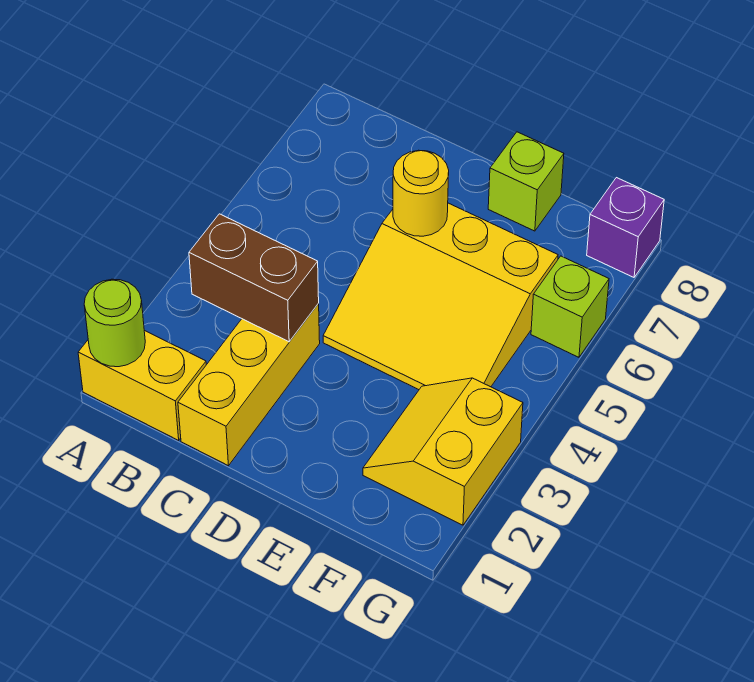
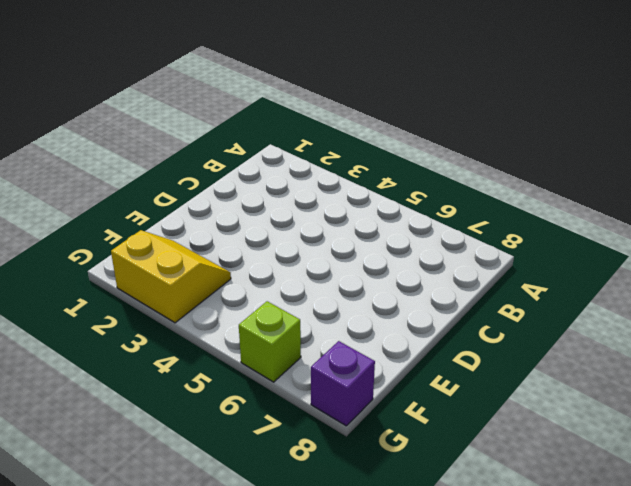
none -> yellow brick A1:B1 level 1
none -> yellow brick C1:C3 level 1

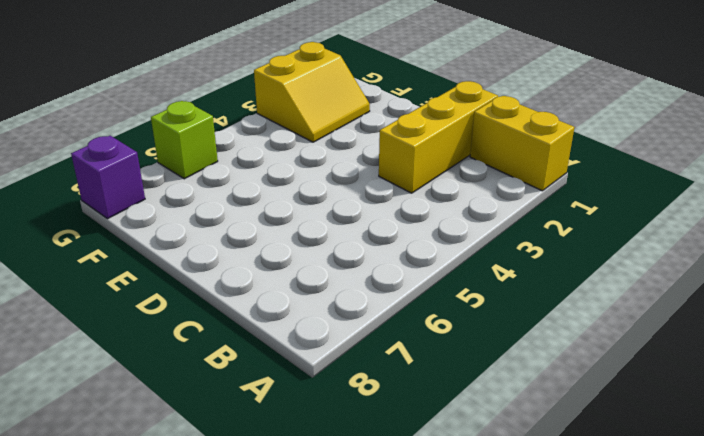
none -> yellow slope D4:F6 level 1 top 6
none -> lime brick E8 level 1

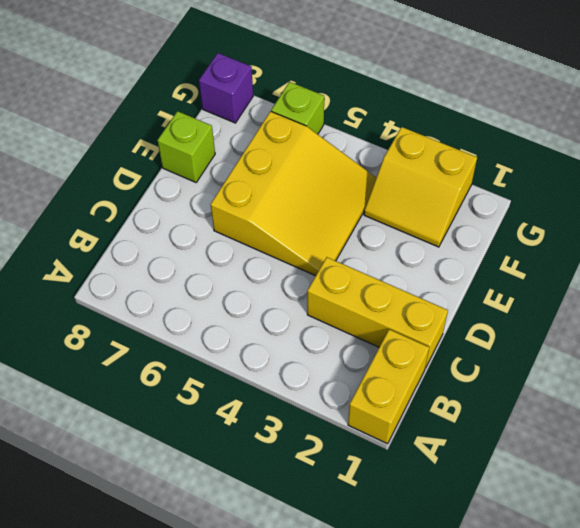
none -> lime round brick A1 level 2
none -> brown brick B3:C3 level 2

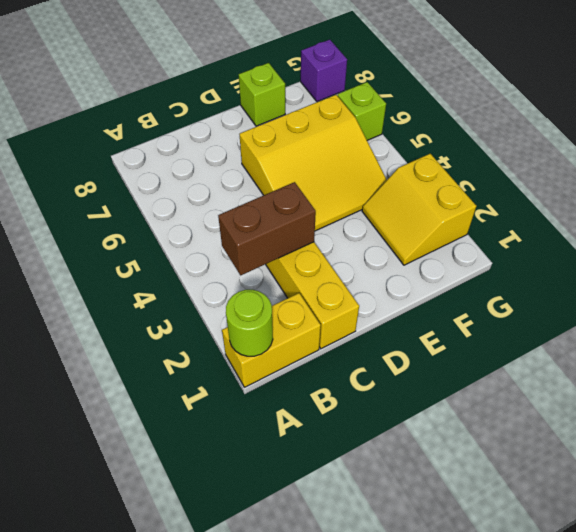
none -> yellow round brick D6 level 2

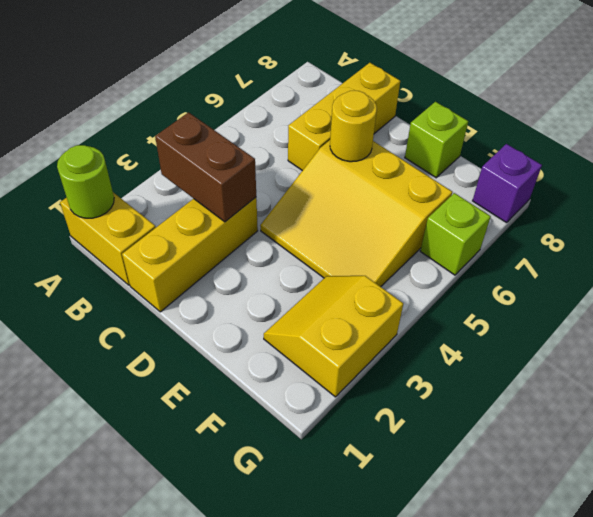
yellow brick C6:C8 level 1 -> none

